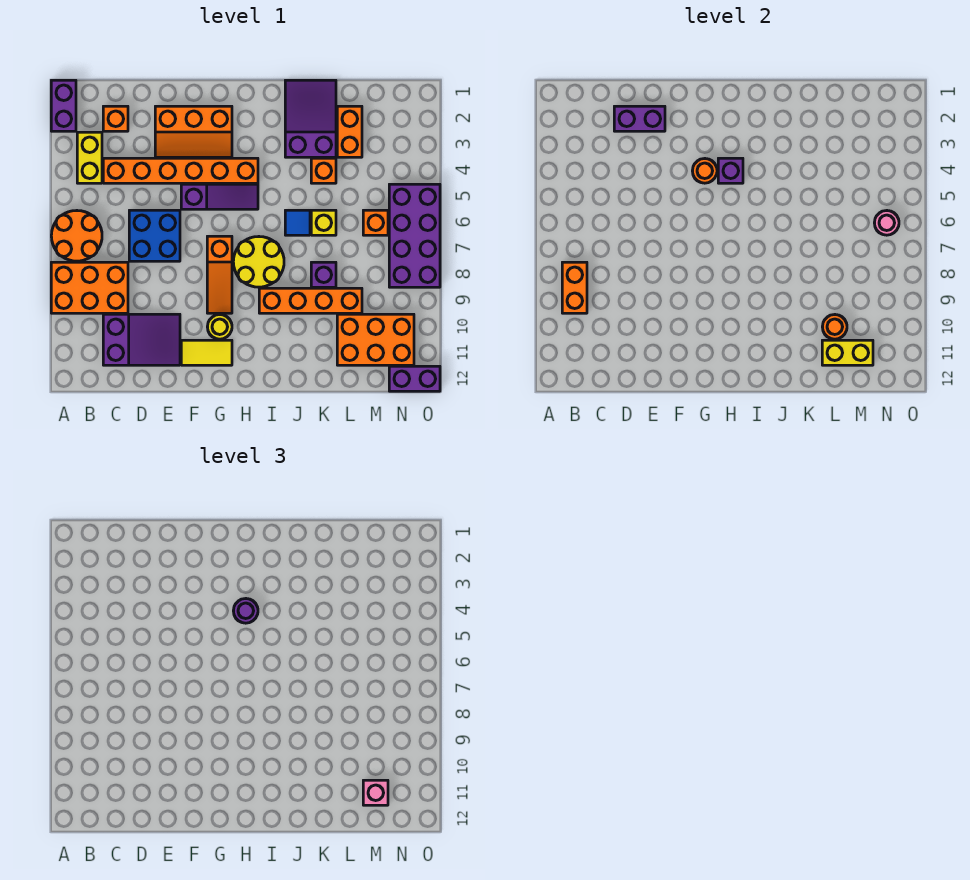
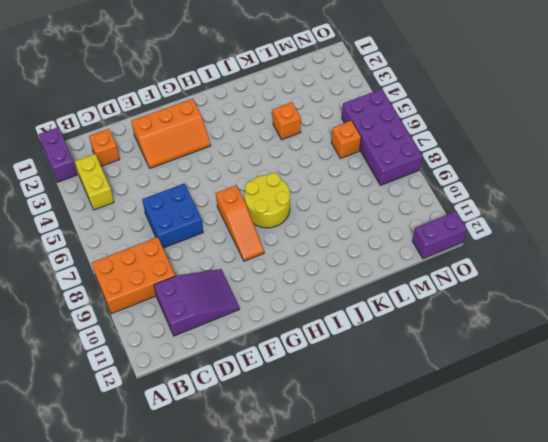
none -> orange round brick A6:B7 level 1
none -> orange brick C4:H4 level 1
none -> purple slope F5:H5 level 1 top F
none -> yellow tile F11:G11 level 1

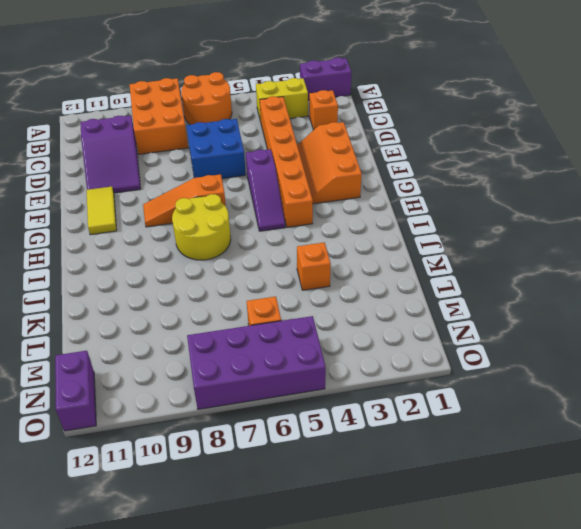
none -> yellow round brick G10 level 1
none -> orange brick I9:L9 level 1
none -> purple slope J1:K3 level 1 top 3
none -> blue tile J6 level 1

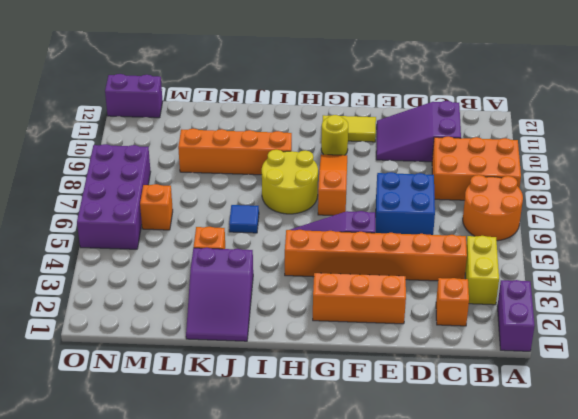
none -> yellow brick K6 level 1
none -> purple brick K8 level 1
none -> orange brick L2:L3 level 1
none -> orange brick L10:N11 level 1

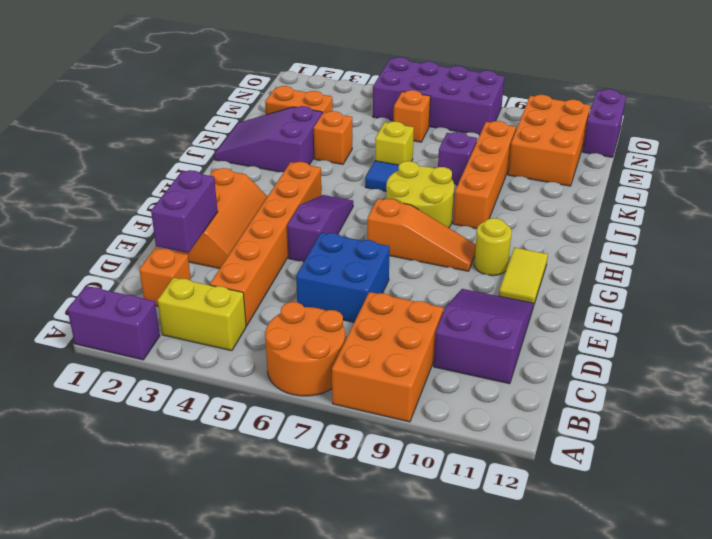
none -> orange brick B8:B9 level 2
none -> orange round brick G4 level 2
none -> purple brick H4 level 2
none -> orange round brick L10 level 2

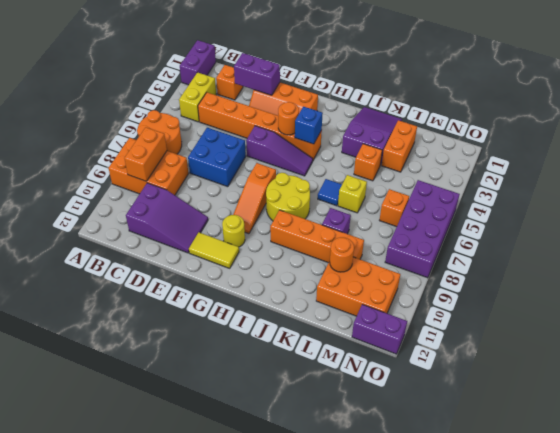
blue brick H4 level 2 -> purple brick H4 level 2
none -> yellow brick L11:M11 level 2
none -> pink round brick N6 level 2
none -> purple round brick H4 level 3
none -> pink brick M11 level 3

